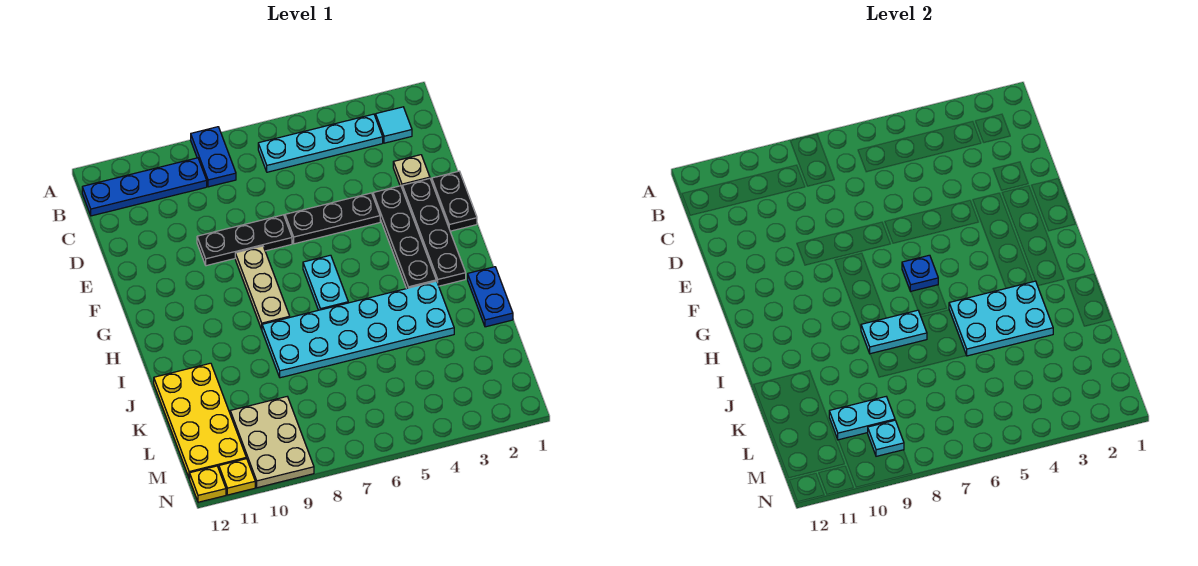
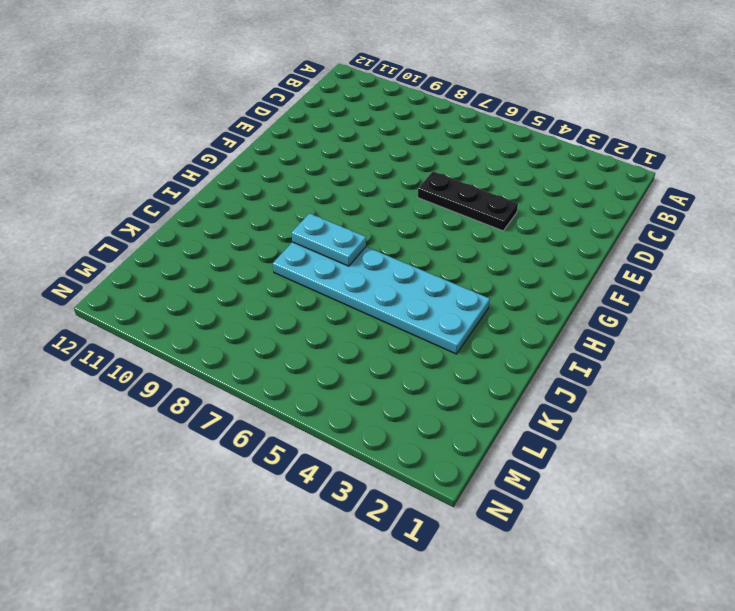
none -> blue plate A8:B8 level 1
none -> cyan tile B2 level 1
none -> cyan plate B3:B6 level 1

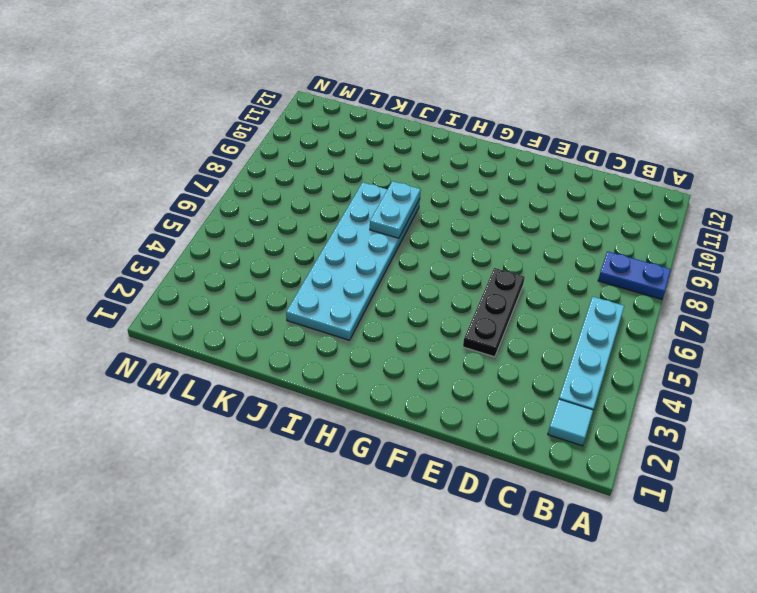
none -> blue plate B9:B12 level 1
none -> tan plate D2 level 1
none -> black plate E1:F1 level 1

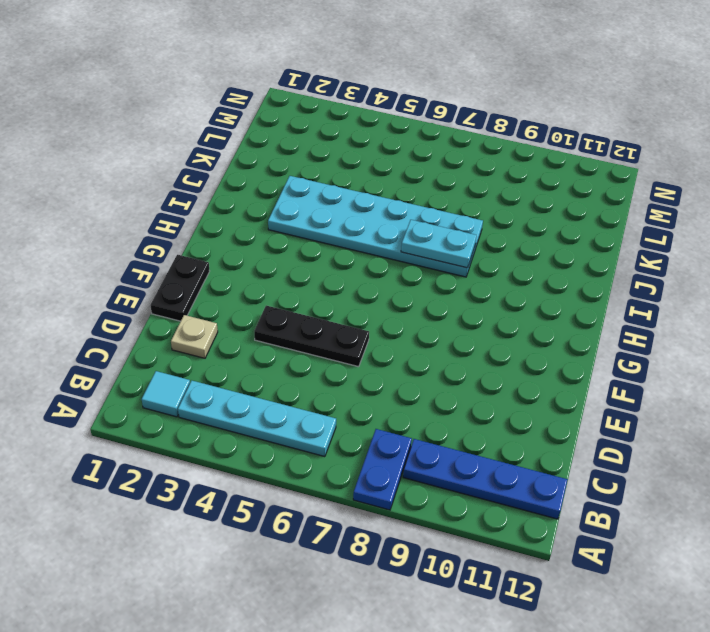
none -> black plate E2:H2 level 1
none -> black plate E3:H3 level 1
none -> black plate E7:E9 level 1

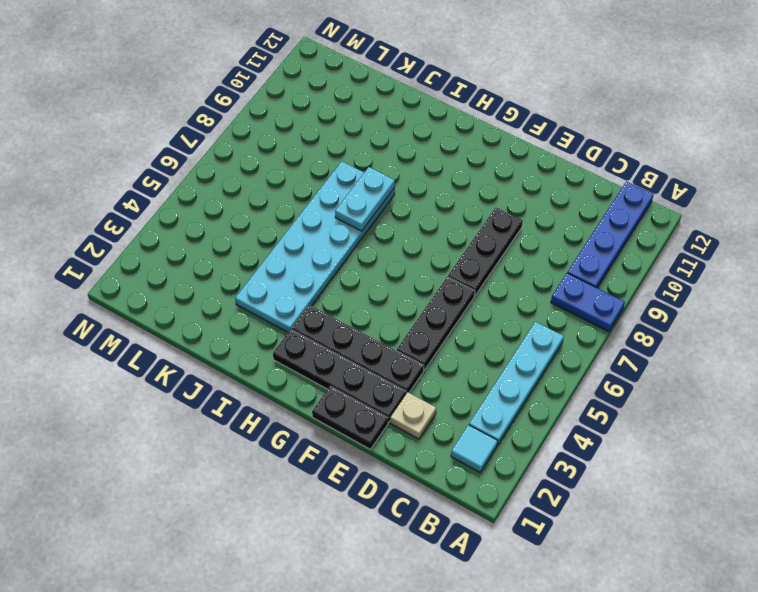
none -> tan plate F8:H8 level 1
none -> cyan plate G6:H6 level 1
none -> blue plate I1:J1 level 1

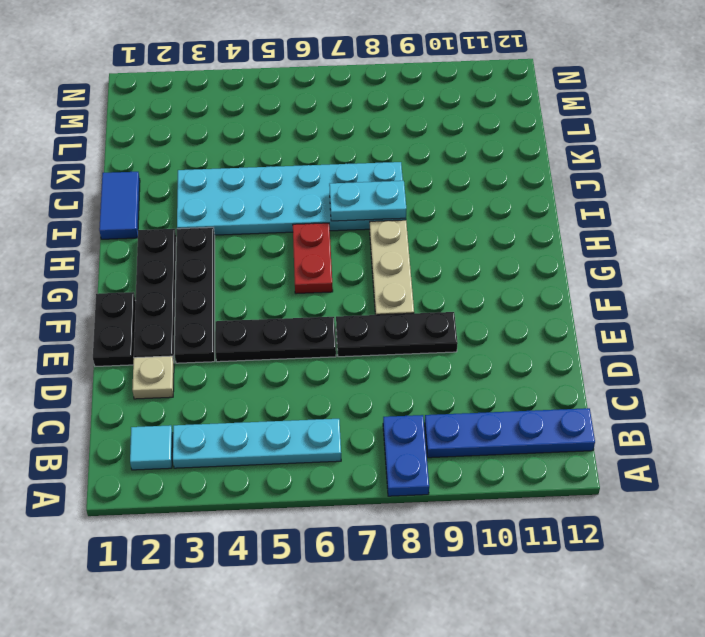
red plate G6:H6 level 1 -> cyan plate G6:H6 level 1
blue tile I1:J1 level 1 -> blue plate I1:J1 level 1
none -> yellow plate J11:M12 level 1
none -> tan plate L9:N10 level 1
none -> yellow plate N11 level 1

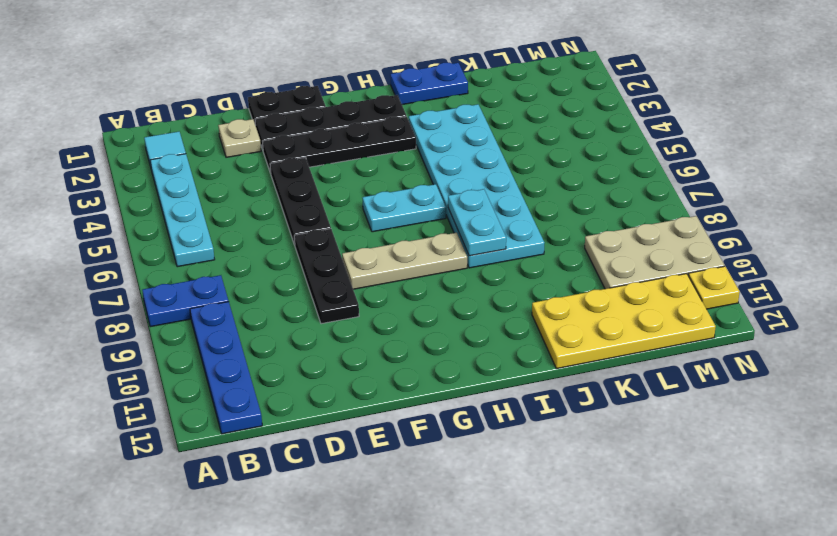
none -> yellow plate N12 level 1
none -> blue plate G6 level 2
none -> cyan plate I3:J5 level 2

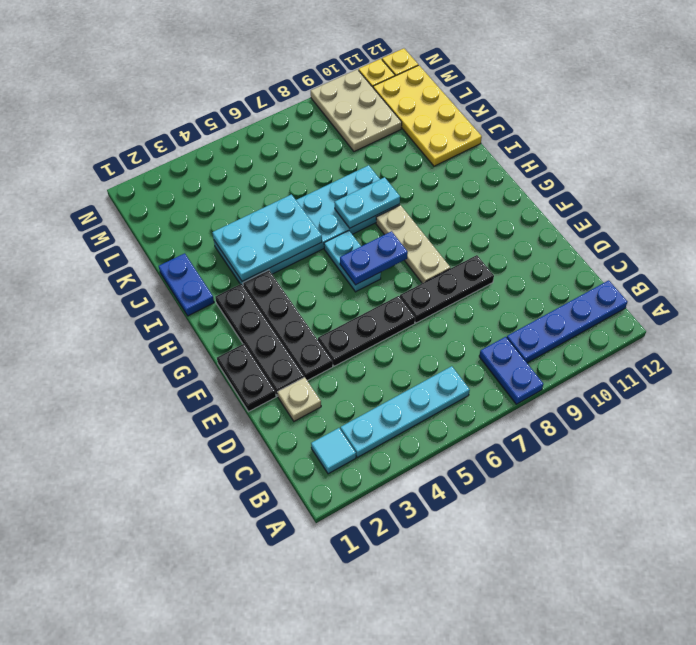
blue plate G6:G7 level 2 -> blue plate G6 level 2
none -> cyan plate L9:L10 level 2
none -> cyan plate M9 level 2

